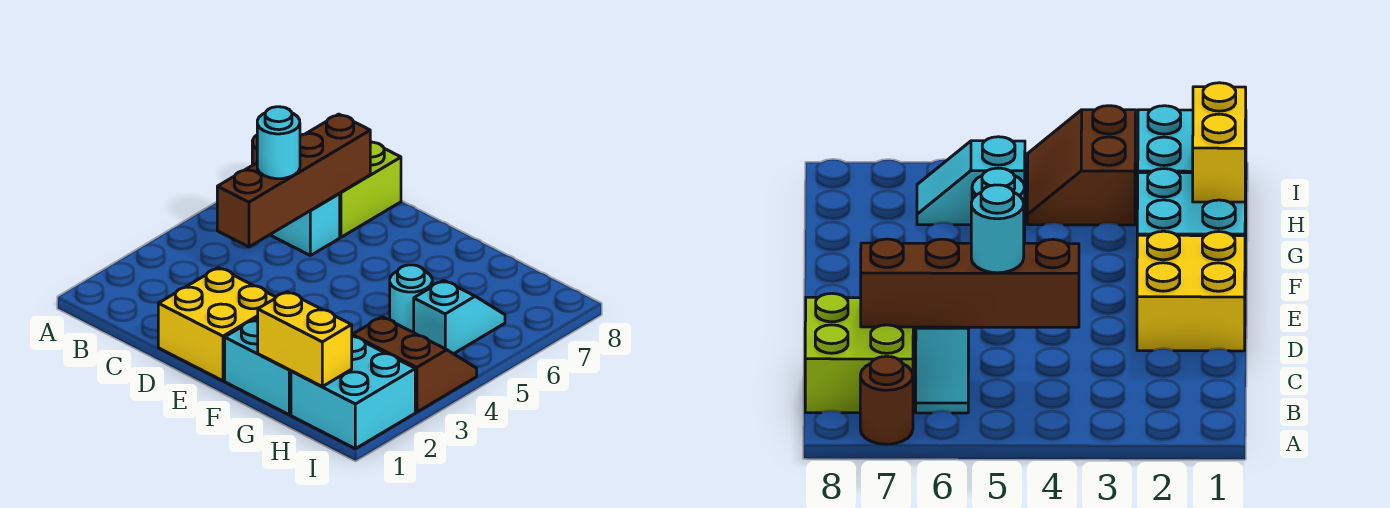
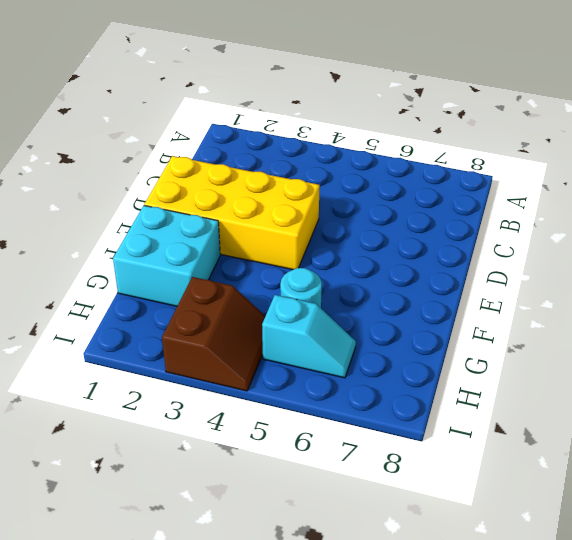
yellow brick D1:E4 level 1 -> yellow brick D1:E2 level 1
none -> brown round brick A7 level 1
none -> cyan slope B6:C6 level 1 top C
none -> lime brick B7:C8 level 1

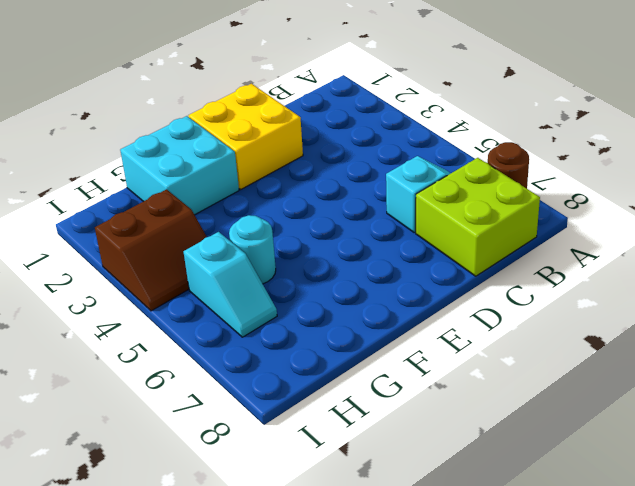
none -> cyan brick H1:I2 level 1
none -> brown brick C4:C7 level 2
none -> yellow brick G1:H1 level 2

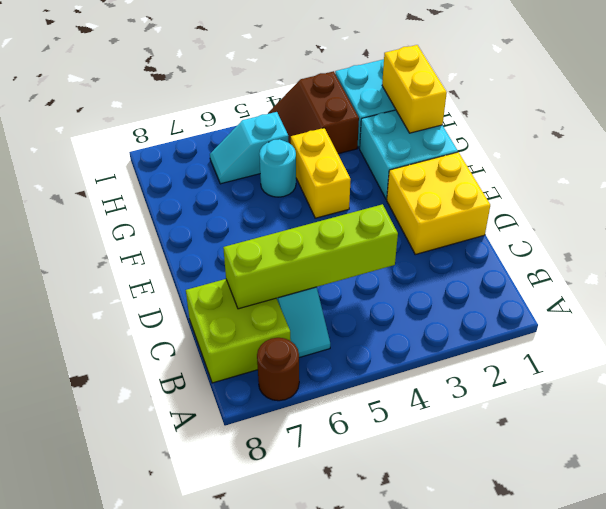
lime brick C4:C7 level 2 -> brown brick C4:C7 level 2
yellow brick F4:G4 level 1 -> none
none -> cyan round brick C5 level 3

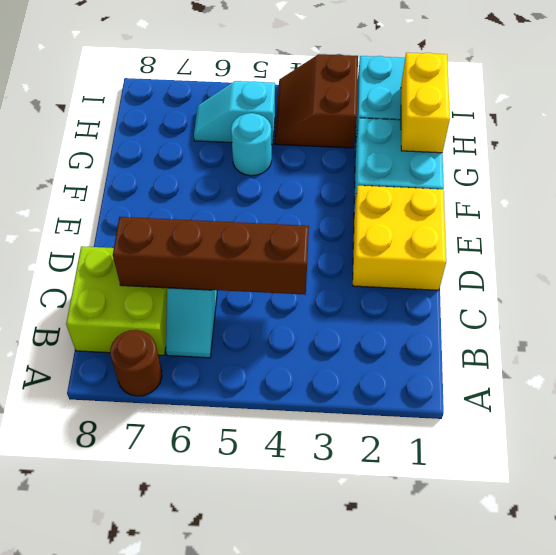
none -> cyan round brick C5 level 3

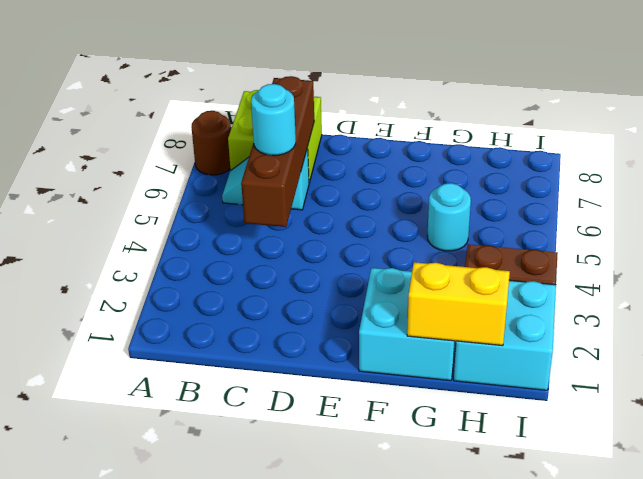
none -> yellow brick D1:E2 level 1
none -> cyan slope H5:H6 level 1 top 5

